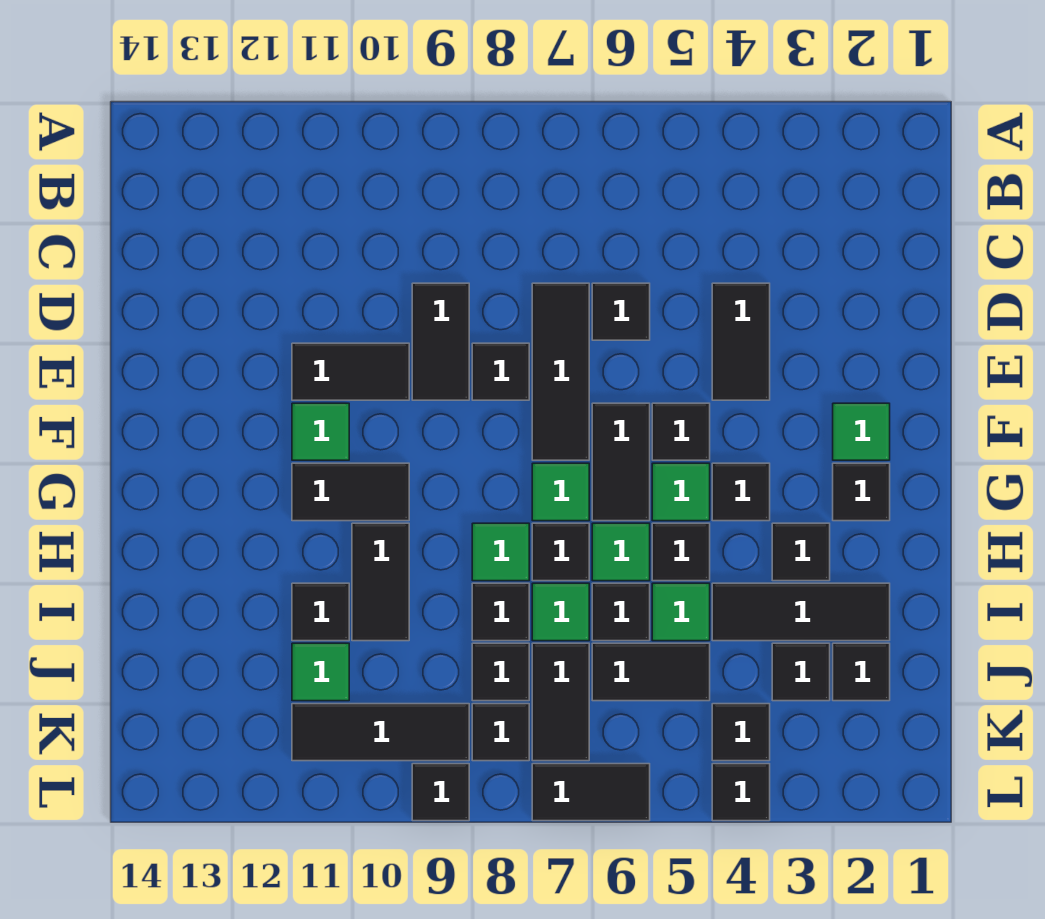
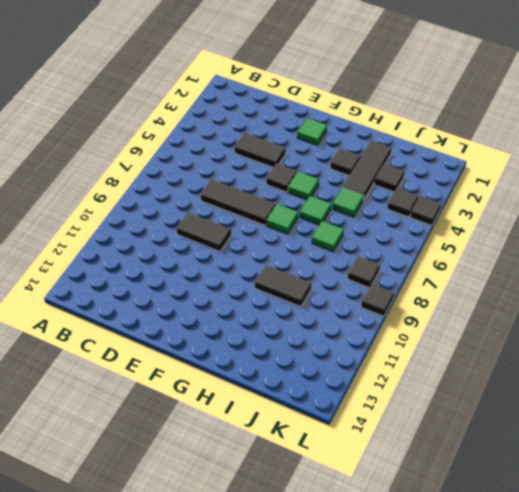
none -> black tile D6 level 1
none -> black tile E8 level 1
none -> black tile E10:E11 level 1
none -> black tile F6:G6 level 1

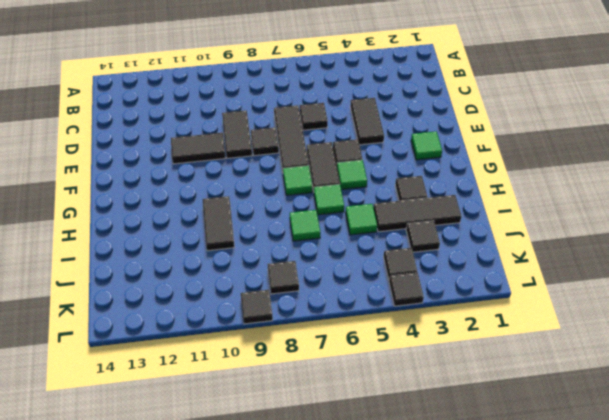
none -> green tile F11 level 1
none -> black tile G2 level 1
none -> black tile G4 level 1
none -> black tile G10:G11 level 1

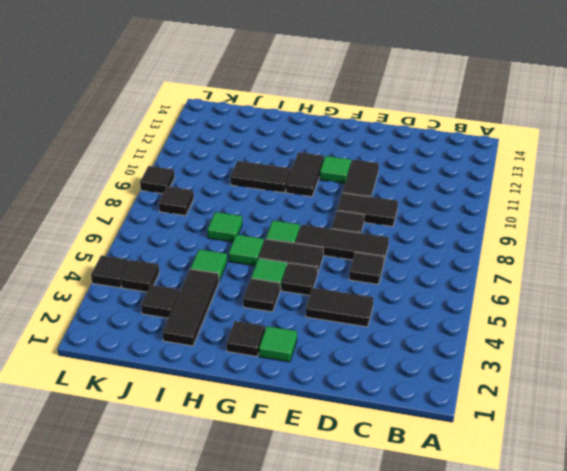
none -> black tile H3 level 1
none -> black tile H5 level 1
none -> black tile H7 level 1
none -> green tile H8 level 1

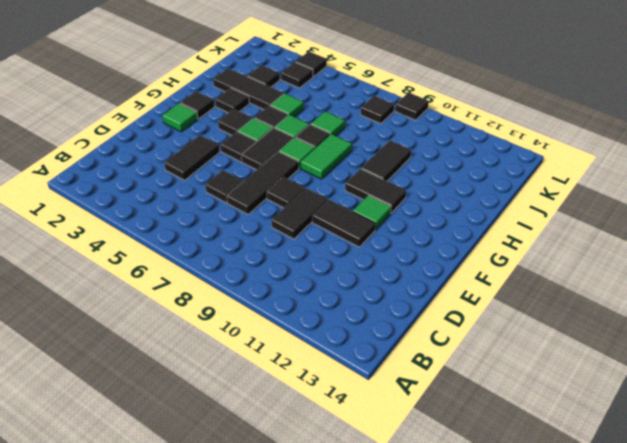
green tile G8:H8 level 1 -> green tile H8 level 1
none -> black tile I6 level 1
none -> black tile I8 level 1
none -> black tile I11 level 1
none -> black tile J2 level 1

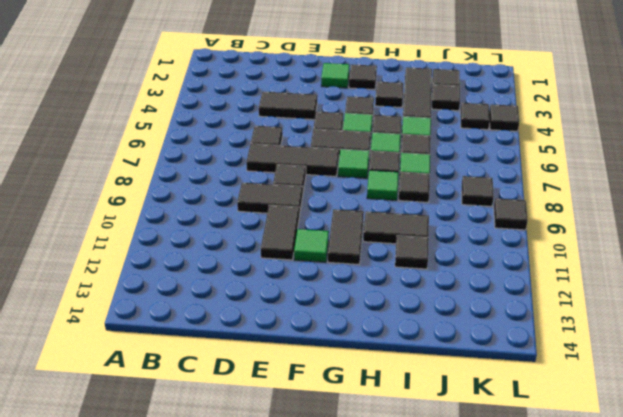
none -> black tile J5:J6 level 1
none -> black tile J7:K7 level 1
none -> black tile J8 level 1
none -> green tile J11 level 1

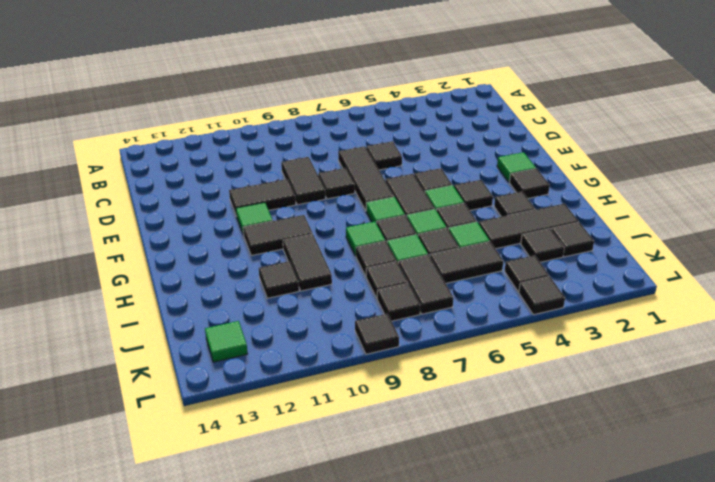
green tile K13 level 1 -> green tile J11 level 1
none -> black tile D4:E4 level 1
none -> black tile K9:K11 level 1
none -> black tile L6:L7 level 1

